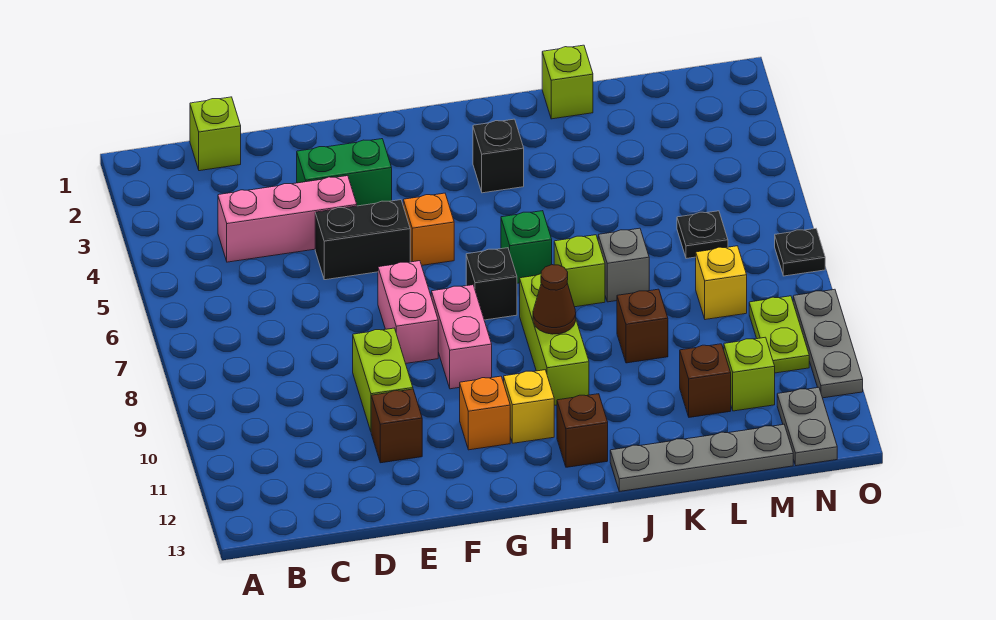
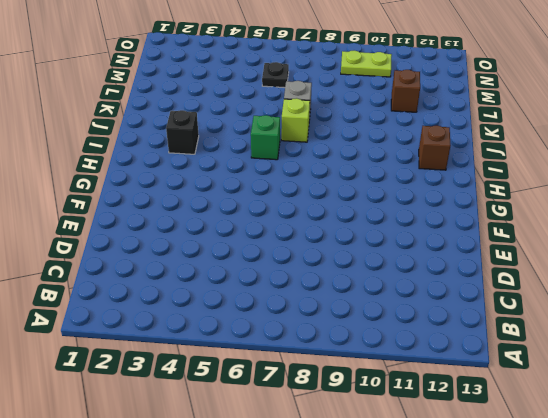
none -> lime brick C1 level 1
none -> pink brick C4:E4 level 1
none -> green brick E3:F3 level 1
none -> black brick E5:F5 level 1

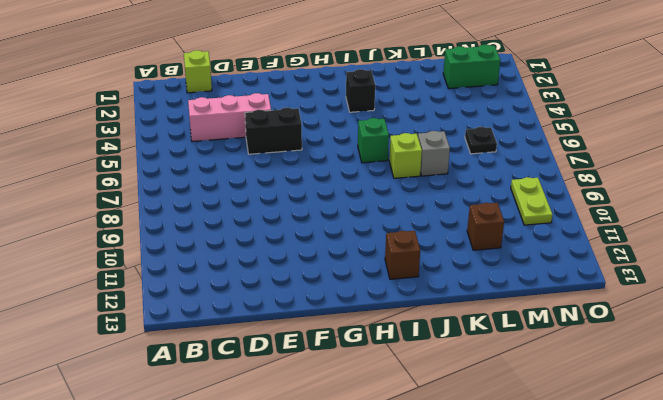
green brick M2:N2 level 1 -> green brick E3:F3 level 1
none -> lime brick E9:E10 level 1
none -> brown brick E11 level 1
none -> pink brick F7:F8 level 1
none -> orange brick G5 level 1

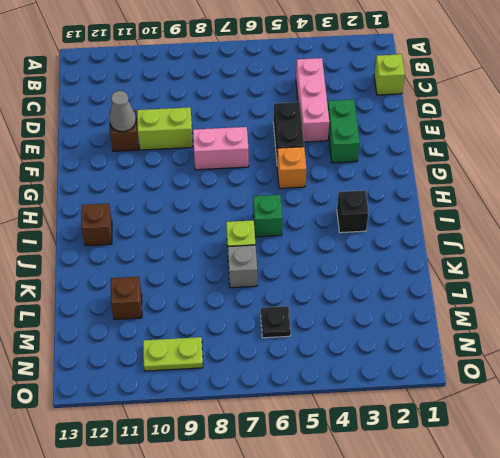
grey cone E11 level 2 -> none
none -> pink brick G8:G9 level 1
none -> orange brick G11 level 1
none -> black brick H7 level 1
none -> yellow brick H11 level 1

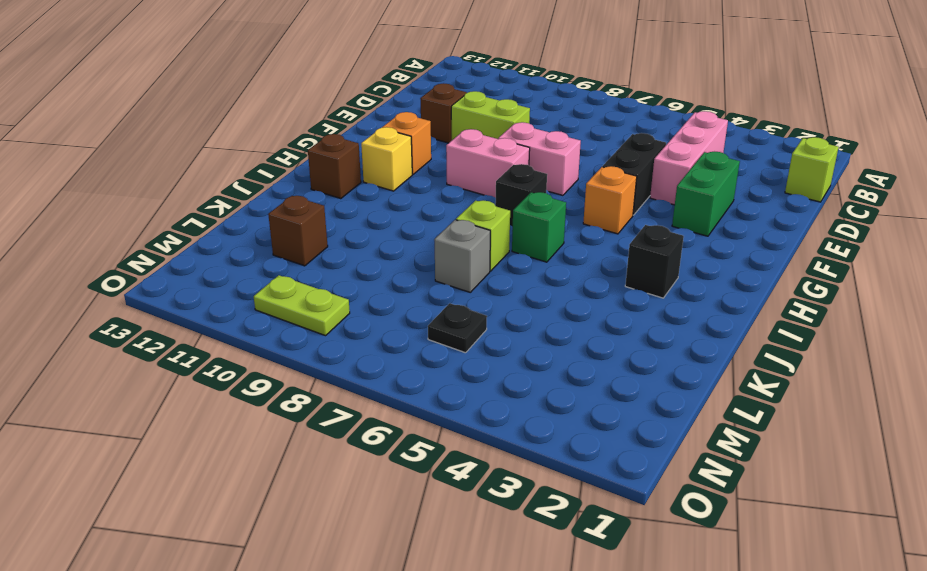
none -> lime brick I8:I10 level 1
none -> grey plate J13:M13 level 1
none -> lime brick K1 level 1
none -> brown brick K9 level 1

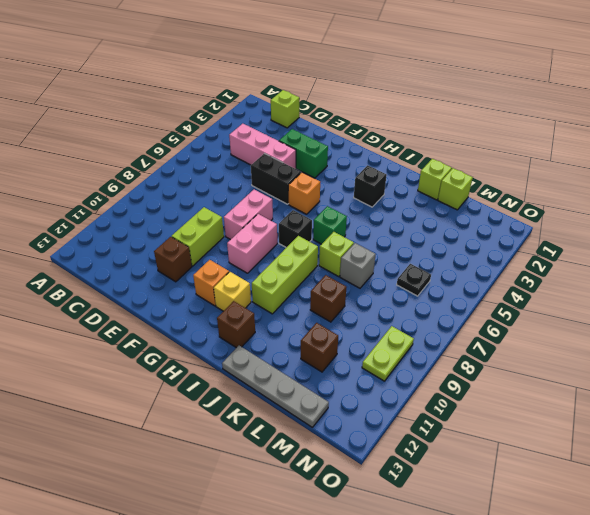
lime brick L1 level 1 -> lime brick M11 level 1
none -> yellow brick M8 level 1
none -> grey plate N12:N13 level 1
none -> black plate O7 level 1
none -> grey plate O9:O11 level 1

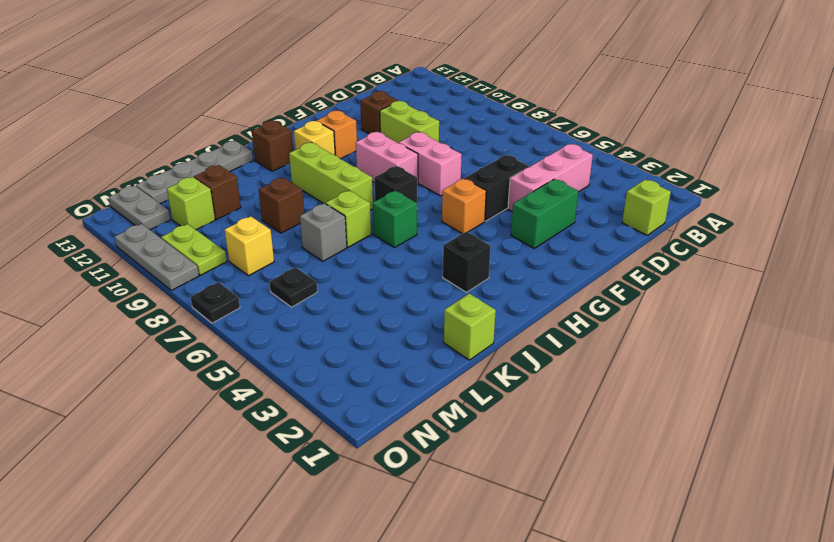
none -> brown cone I9 level 2

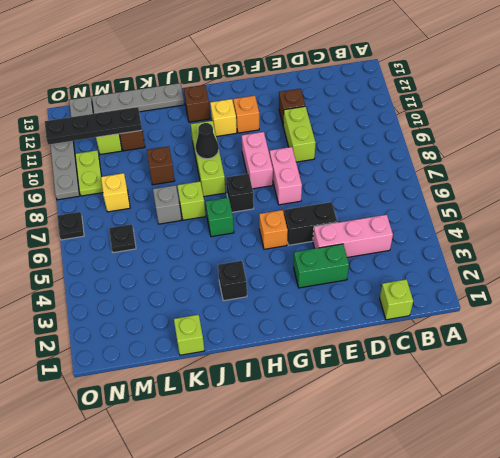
black cone I9 level 2 -> brown cone I9 level 2
black plate L11:O11 level 2 -> none

